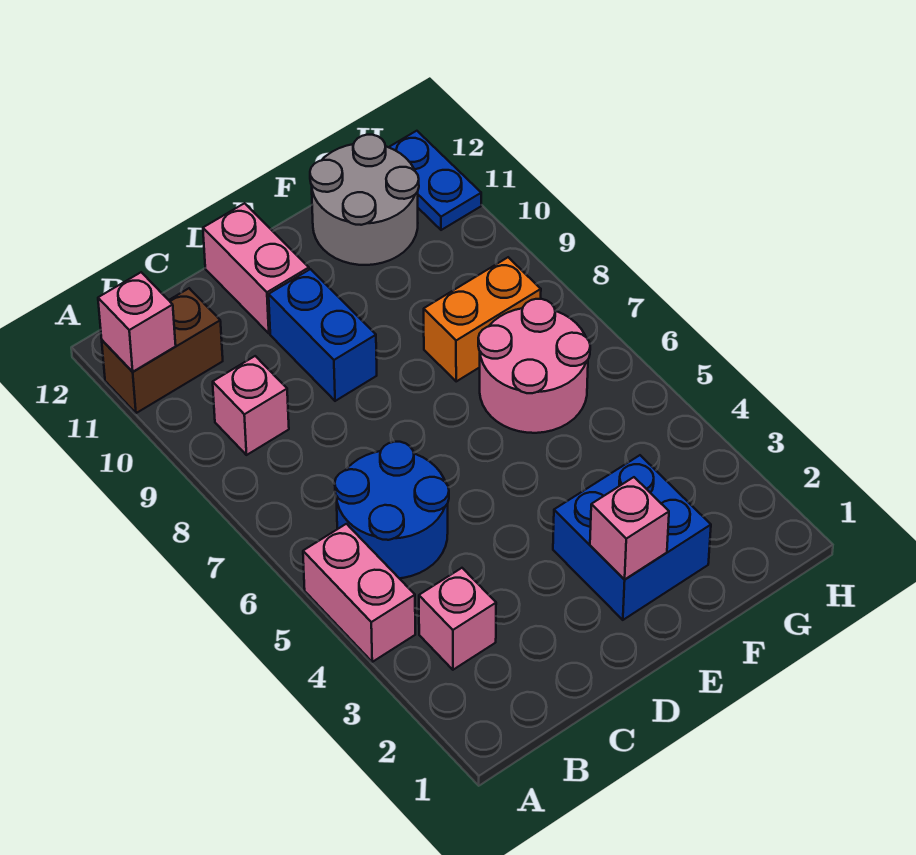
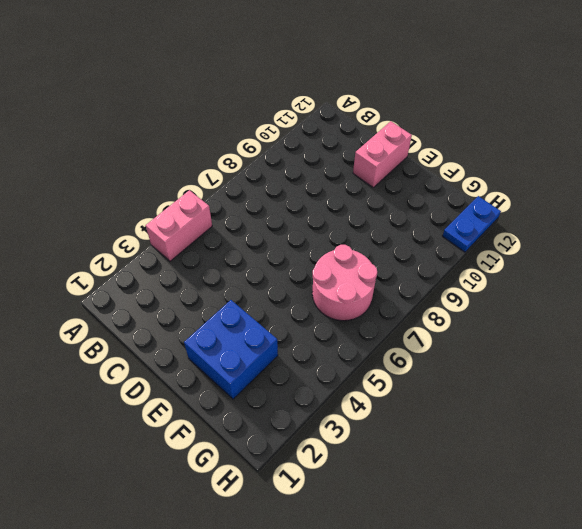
none -> brown brick A11:B11 level 1
none -> pink brick B3 level 1
none -> blue round brick B5:C6 level 1

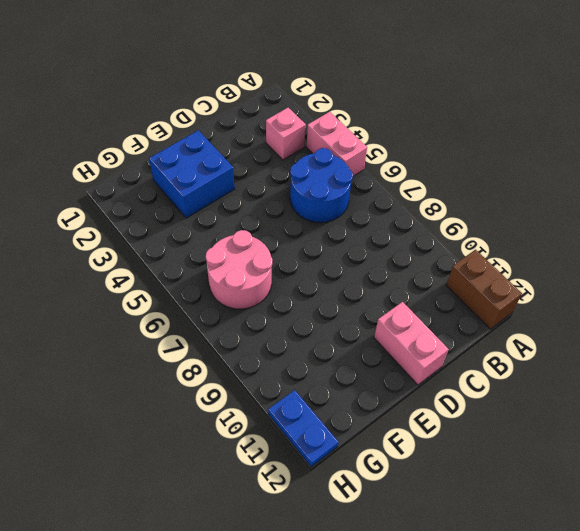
brown brick A11:A12 level 1 -> brown brick A11:B11 level 1
none -> pink brick B9 level 1
none -> blue brick D9:D10 level 1
none -> orange brick F8:G8 level 1

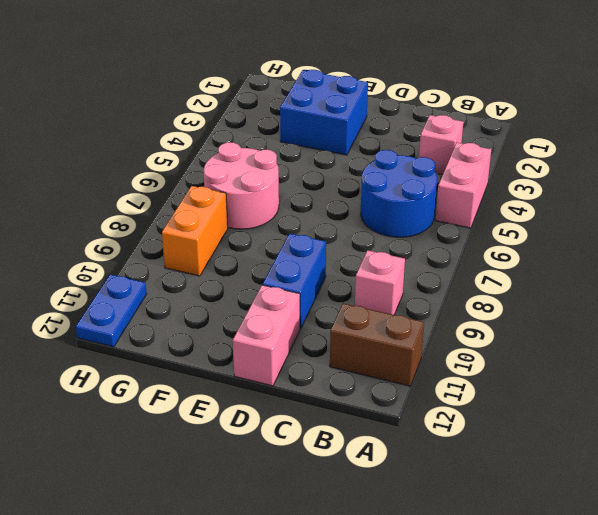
orange brick G8:G9 level 1 -> orange brick F8:G8 level 1
none -> grey round brick F11:G12 level 1
none -> pink brick A11 level 2
none -> pink brick E2 level 2

